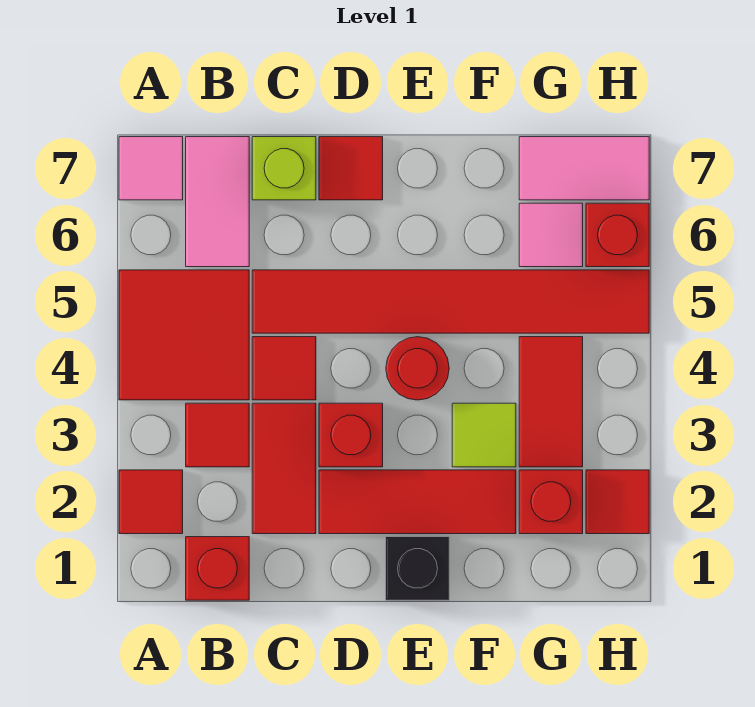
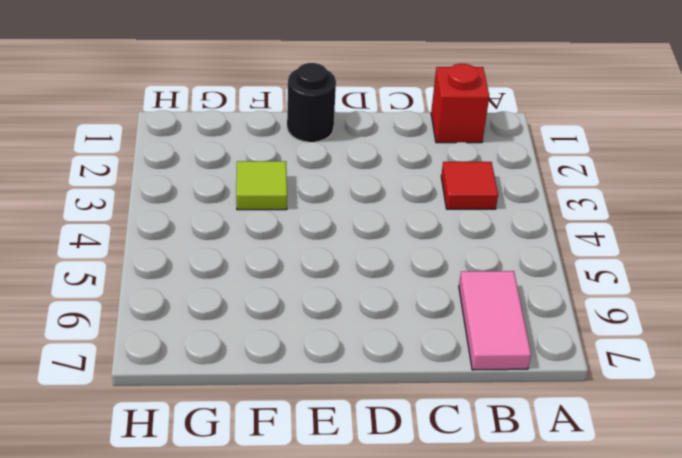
black round brick E1 level 1 -> black brick E1 level 1
none -> red tile A2 level 1
none -> red tile A4:B5 level 1
none -> pink tile A7 level 1

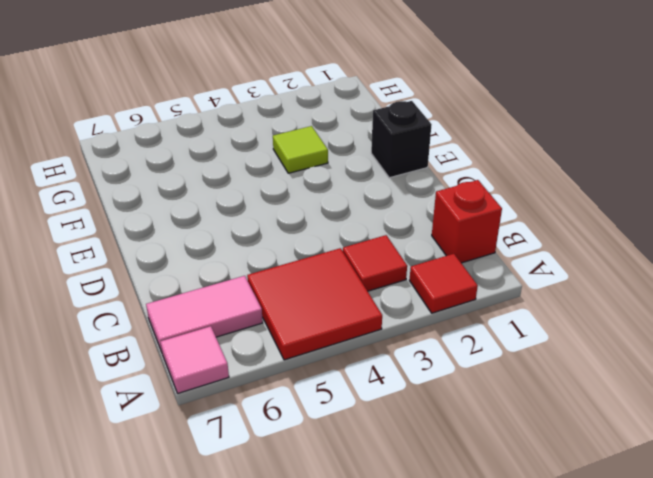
none -> red tile C2:C3 level 1
none -> red tile C4 level 1
none -> red tile C5:H5 level 1

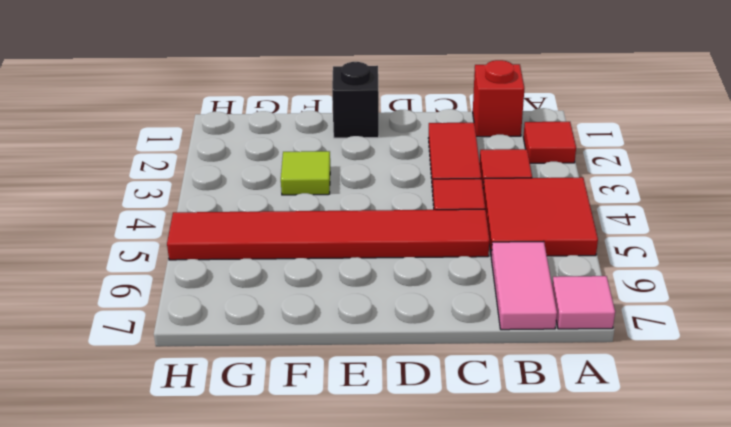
none -> lime brick C7 level 1
none -> red tile D2:F2 level 1
none -> red brick D3 level 1

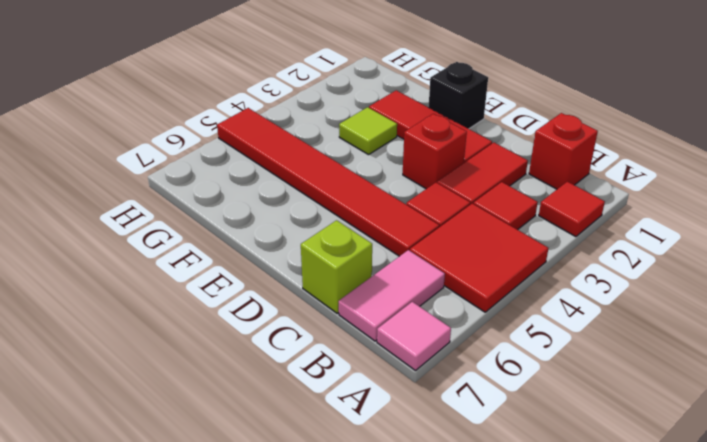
none -> red tile D7 level 1
none -> red round brick E4 level 1
none -> red brick G2 level 1

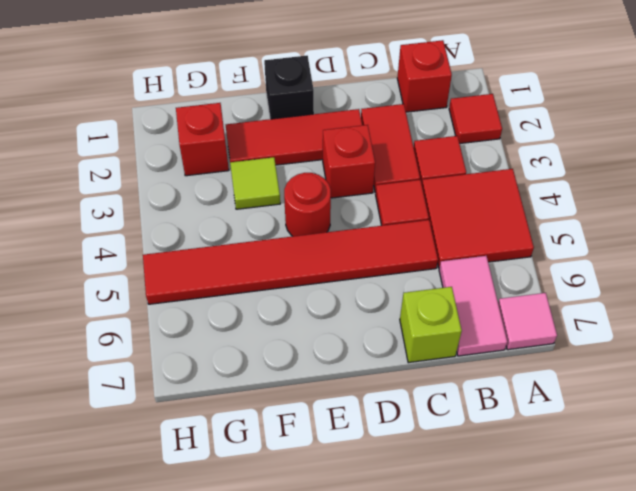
none -> red tile D7 level 1
none -> red tile G3:G4 level 1
none -> pink tile G6 level 1

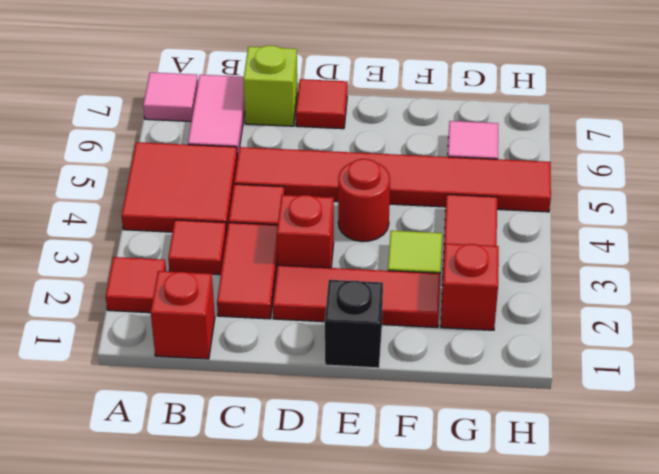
none -> pink tile G7:H7 level 1
none -> red tile H2 level 1
none -> red brick H6 level 1

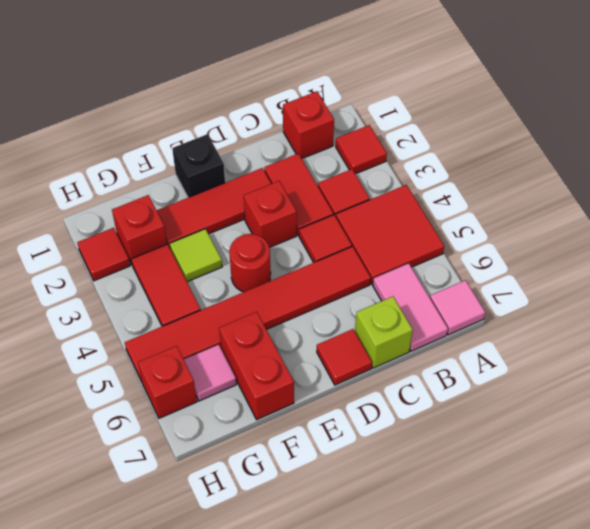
red brick F6:F7 level 1 -> none
none -> pink tile G7:H7 level 1

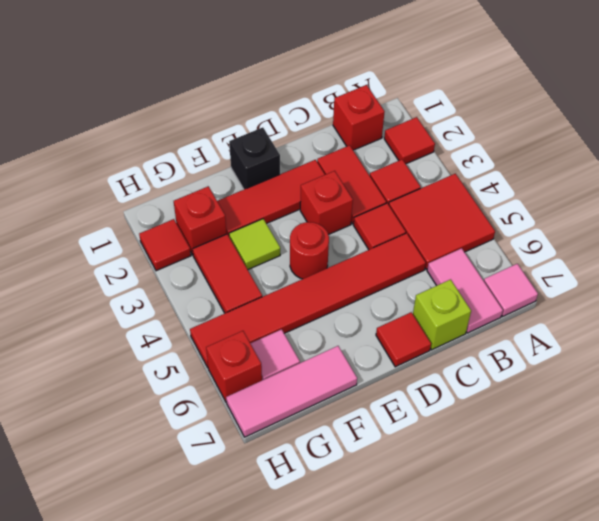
pink tile F7:H7 level 1 -> pink tile G7:H7 level 1

